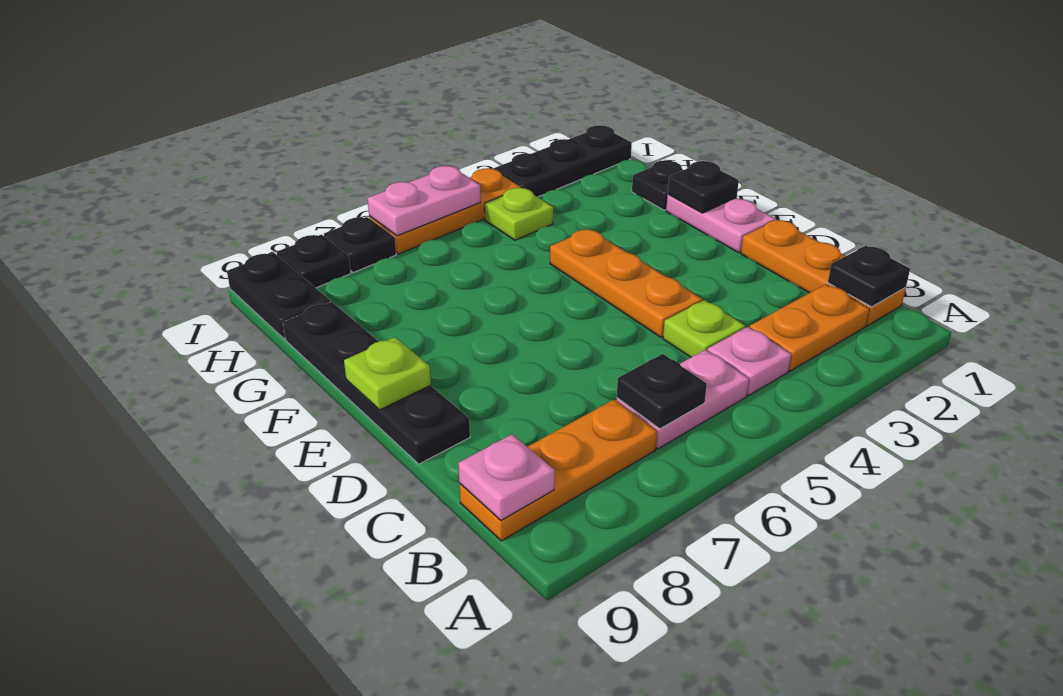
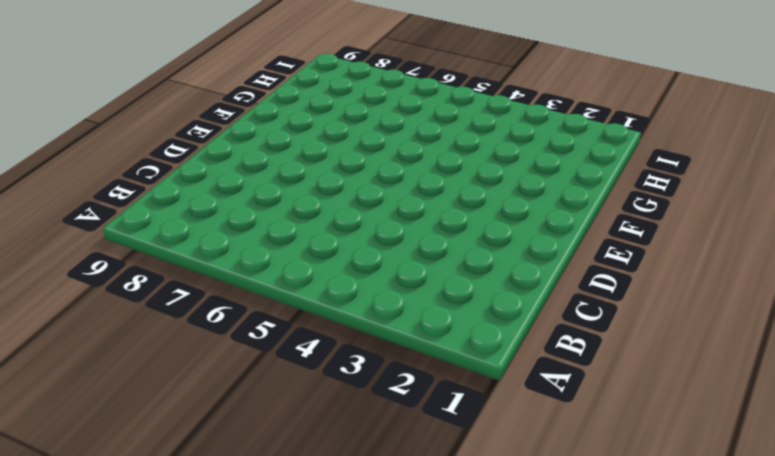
none -> orange plate B1:D1 level 1
none -> orange plate B2:B3 level 1
none -> pink plate B4 level 1

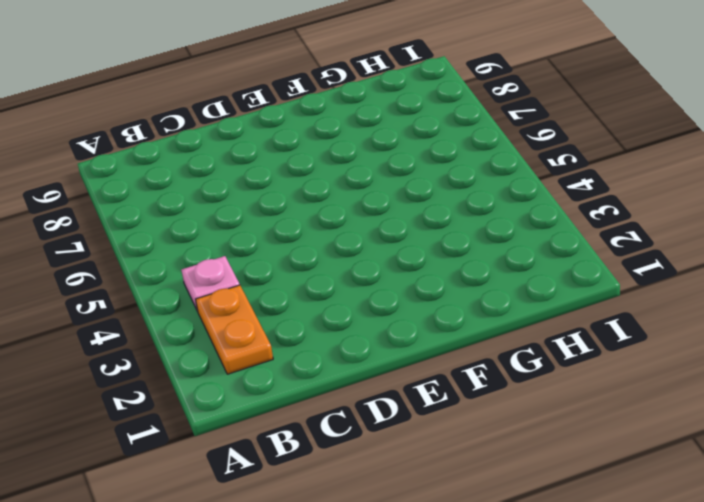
none -> orange plate B1:D1 level 1
none -> pink plate B5:B6 level 1
none -> orange plate B7:B9 level 1

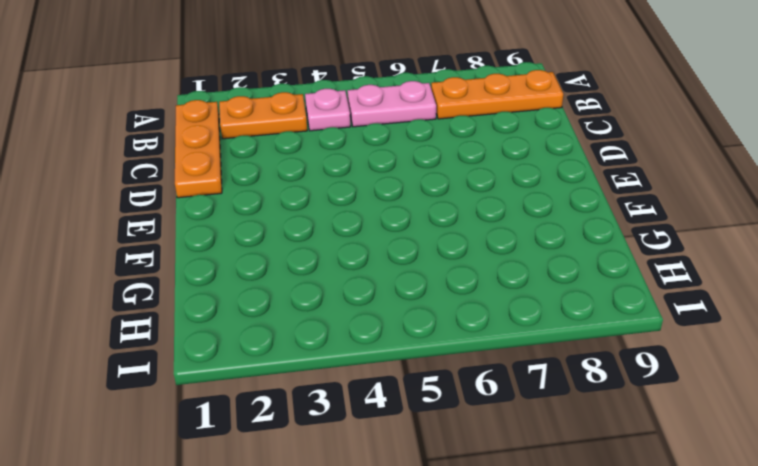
none -> lime plate C4 level 1
none -> orange plate D4:F4 level 1
none -> black plate D9:G9 level 1

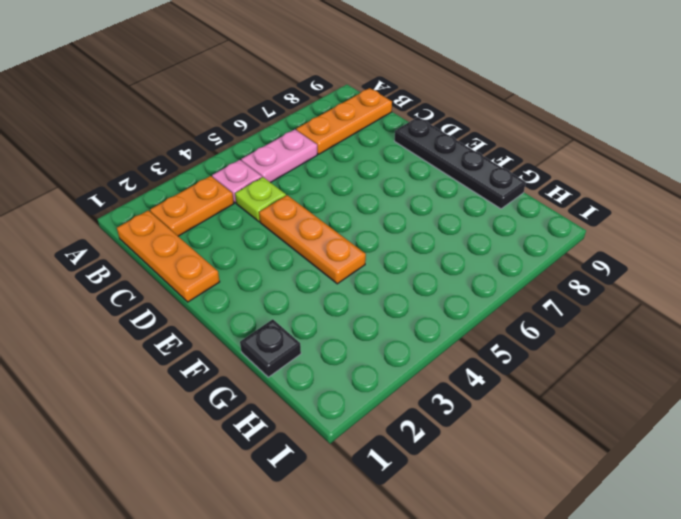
none -> pink plate E1:F1 level 1
none -> lime plate H4 level 1
none -> black plate H9:I9 level 1

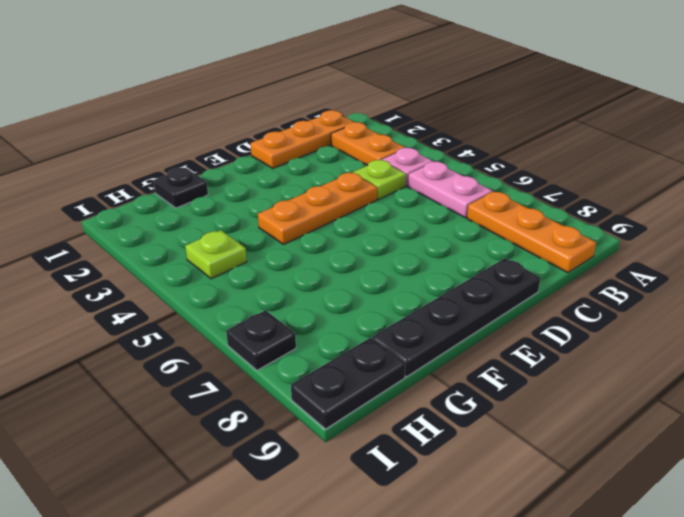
none -> pink plate E1:F1 level 1
none -> black plate I1:I3 level 1
none -> orange plate I4:I6 level 1

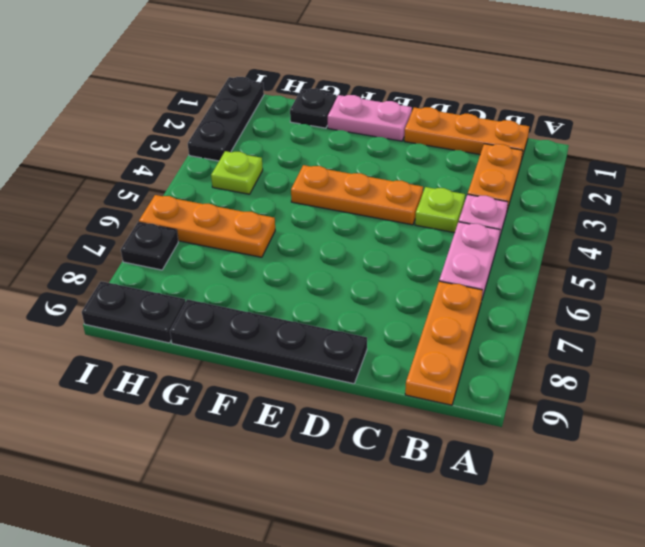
orange plate G6:I6 level 1 -> orange plate I4:I6 level 1
none -> black plate I8 level 1
none -> black plate B1 level 2
none -> black plate B6 level 2

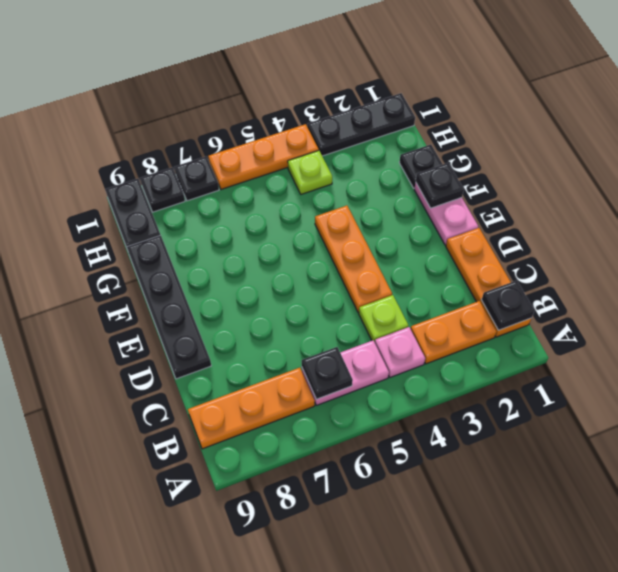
none -> pink plate B9 level 2
none -> lime plate E9 level 2
none -> pink plate I5:I6 level 2

